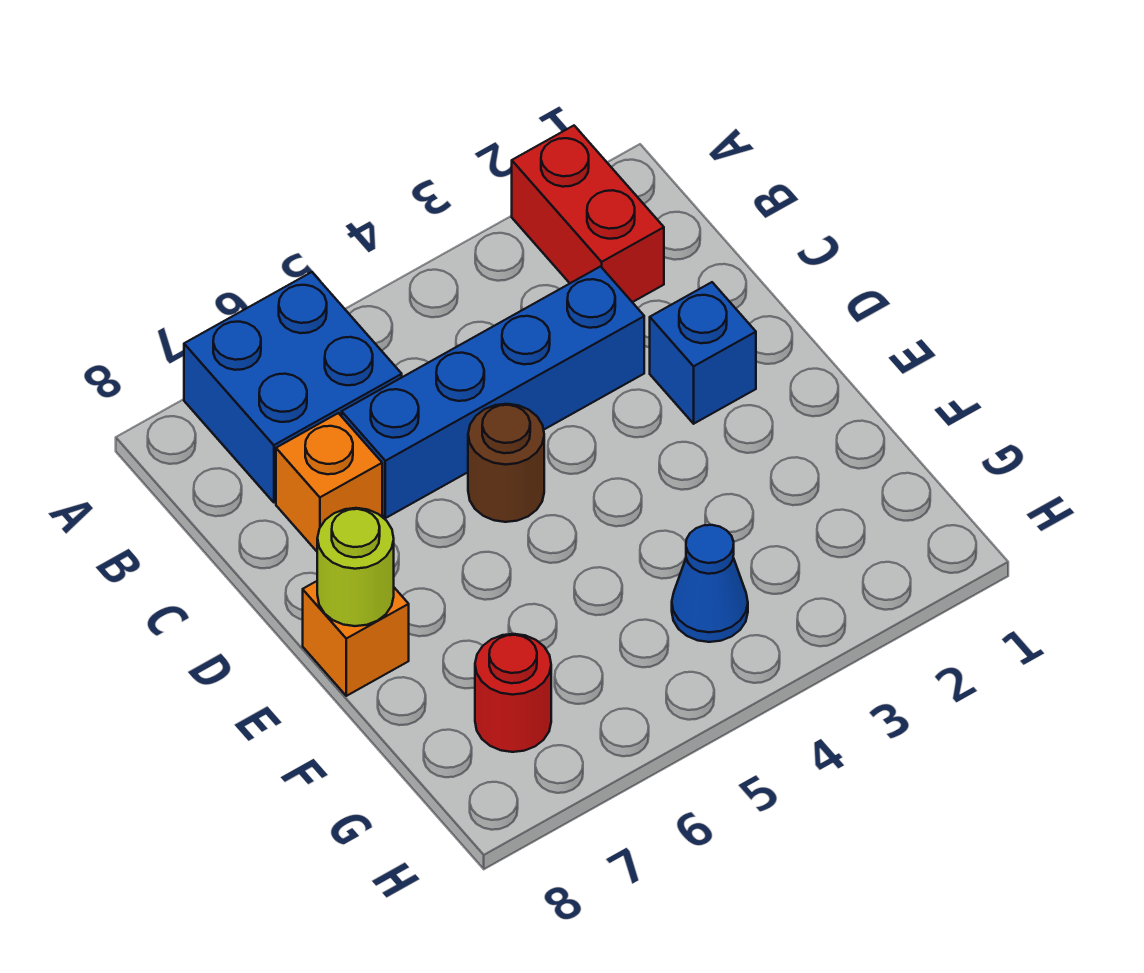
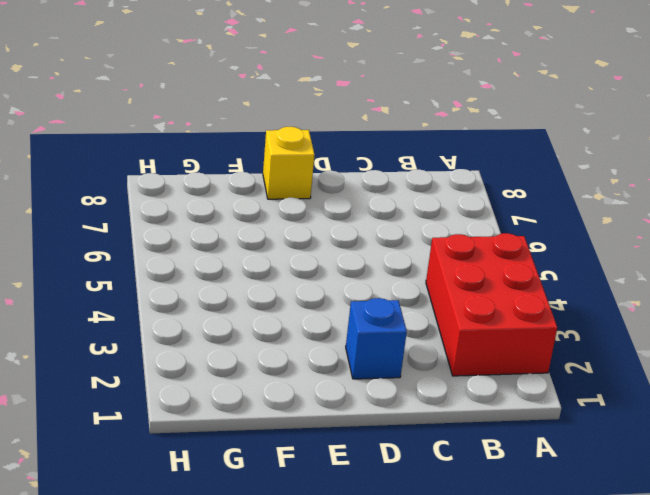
red brick A2:B4 level 1 -> red brick A2:B2 level 1
yellow brick E8 level 1 -> orange brick E8 level 1
none -> blue brick A6:B7 level 1
none -> blue brick C3:C6 level 1

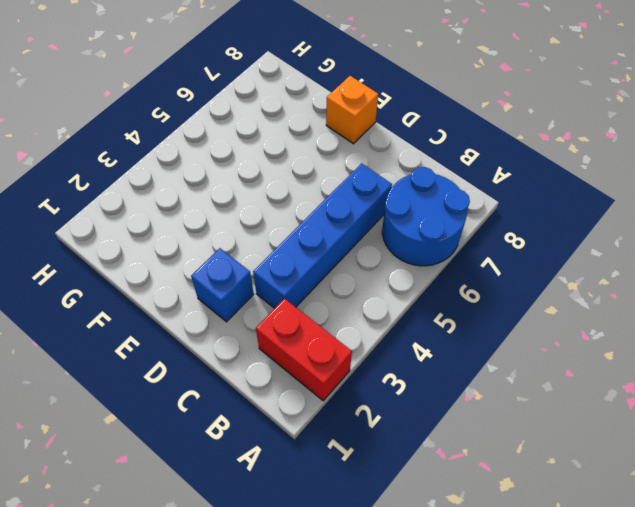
blue round brick A6:B7 level 1 -> blue brick A6:B7 level 1
none -> orange brick C7 level 1
none -> brown round brick D5 level 1

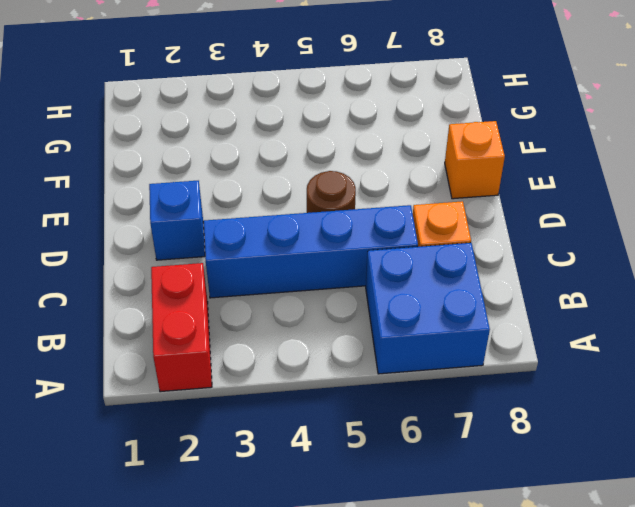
none -> blue cone G4 level 1
none -> red round brick G7 level 1

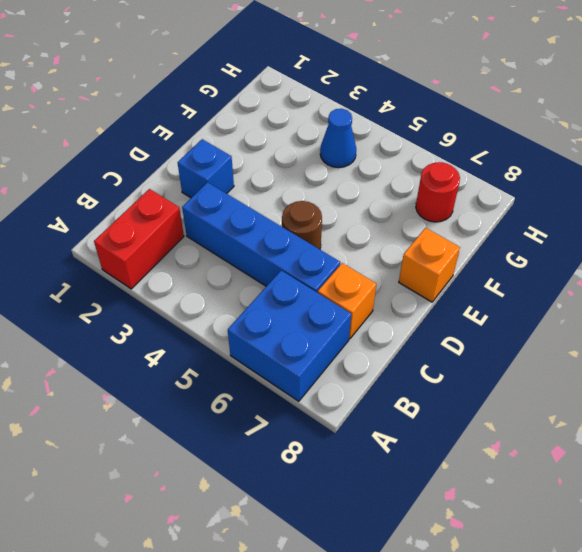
none -> lime round brick E8 level 2

